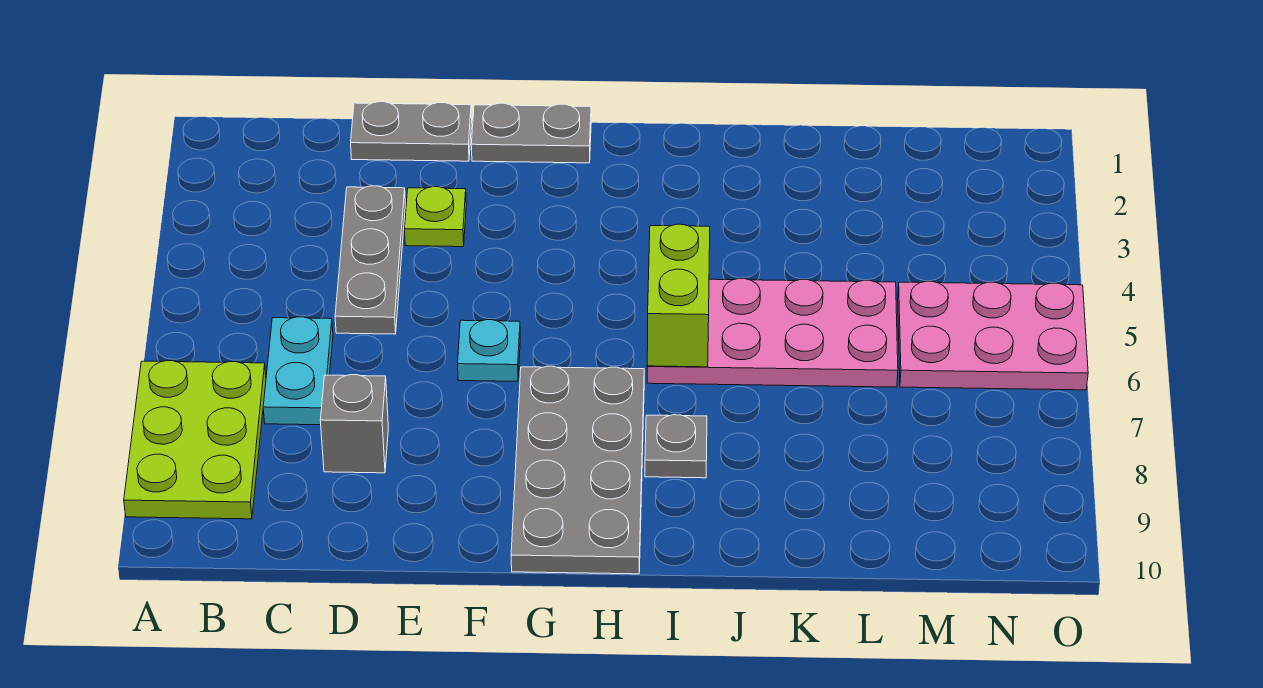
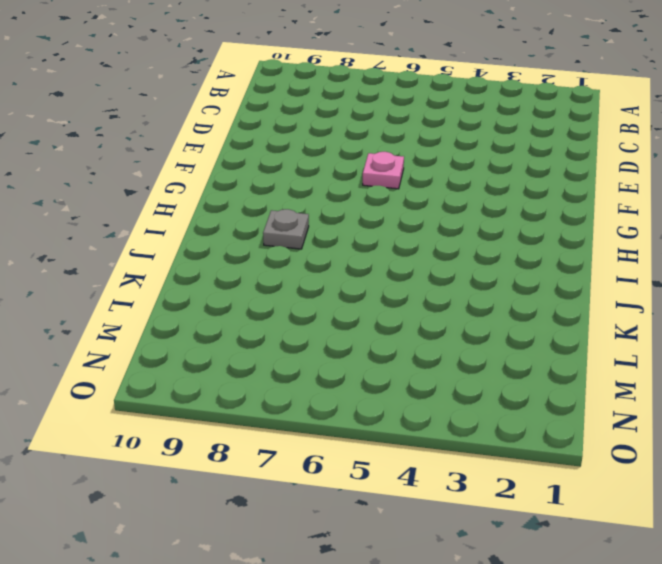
pink plate F6 level 1 -> cyan plate F6 level 1
none -> lime plate A7:B9 level 1
none -> cyan plate C6:C7 level 1
none -> grey plate D1:E1 level 1

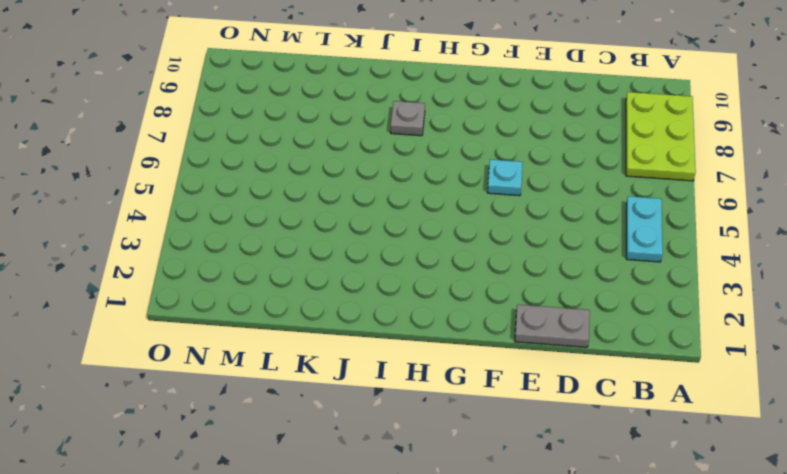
cyan plate B4:B5 level 1 -> cyan plate C6:C7 level 1
none -> grey plate D3:D5 level 1
none -> grey brick D8 level 1
none -> lime plate E3 level 1

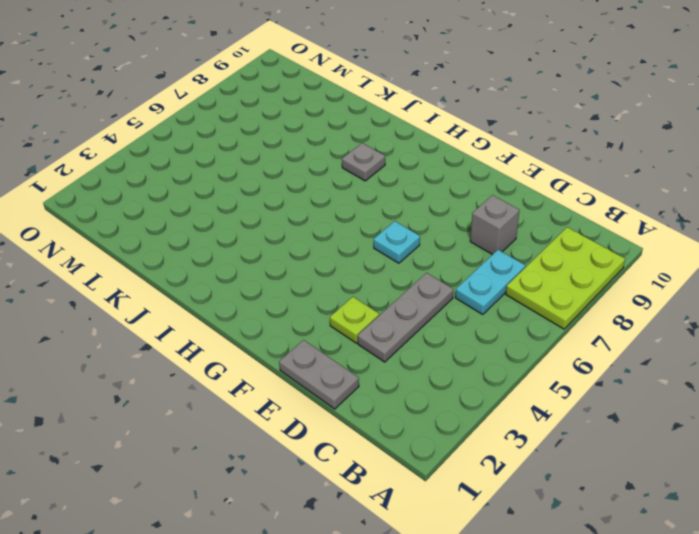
none -> grey plate F1:G1 level 1
none -> grey plate G7:H10 level 1
none -> pink plate I5:L6 level 1

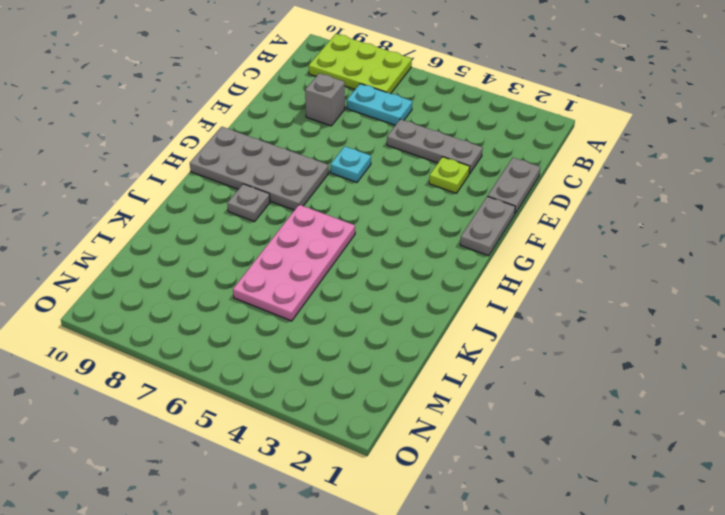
none -> pink plate M5:O6 level 1
none -> lime brick I5:I6 level 2

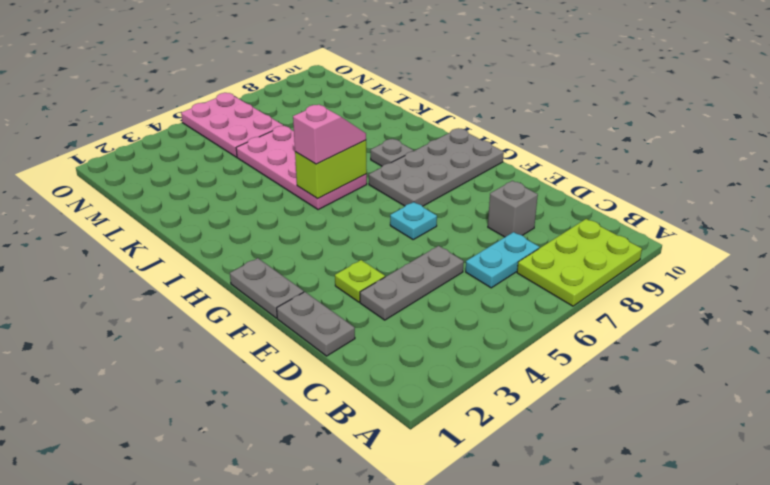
pink slope I5:I6 level 3 top 5 -> none

